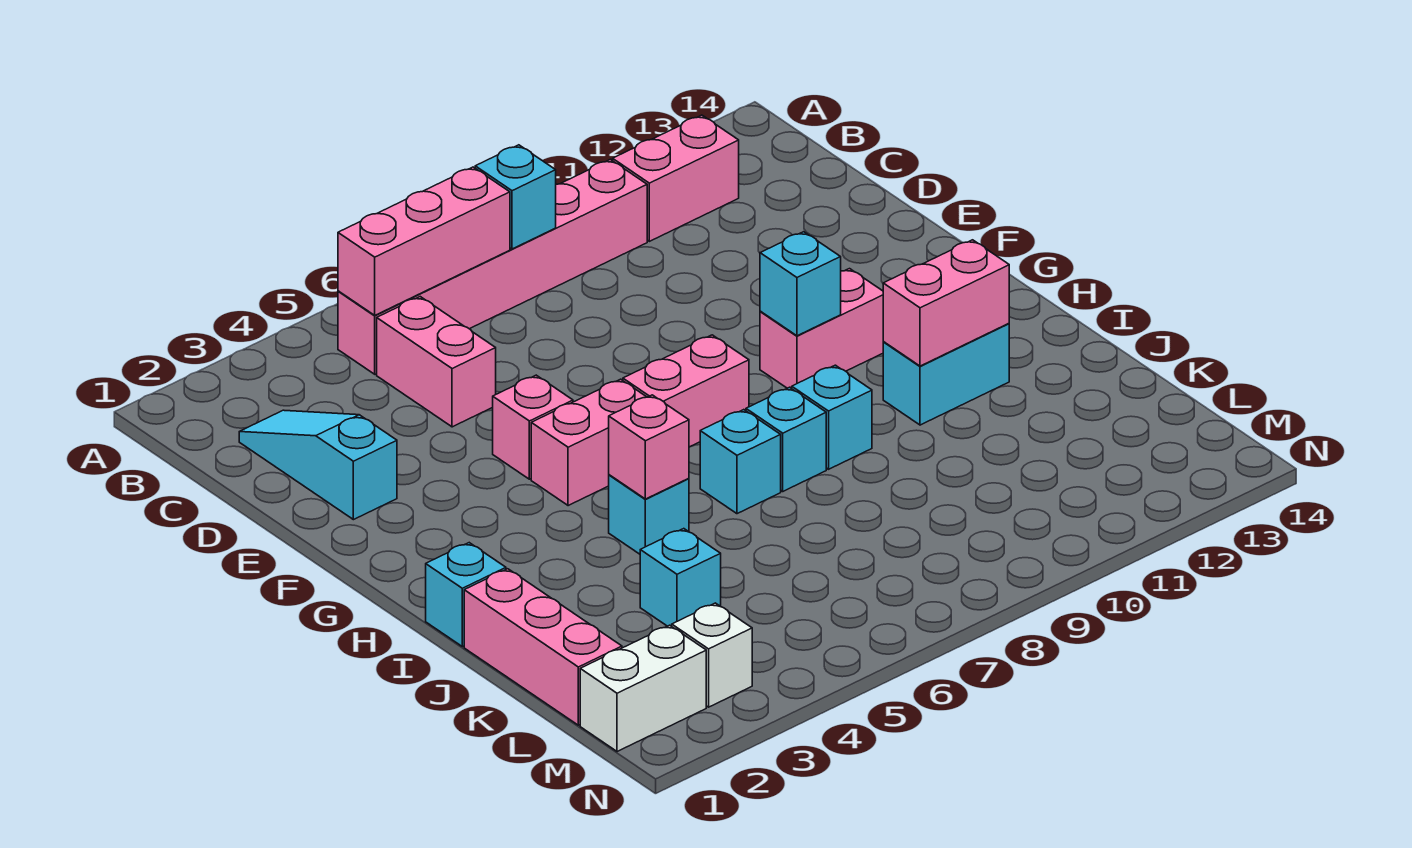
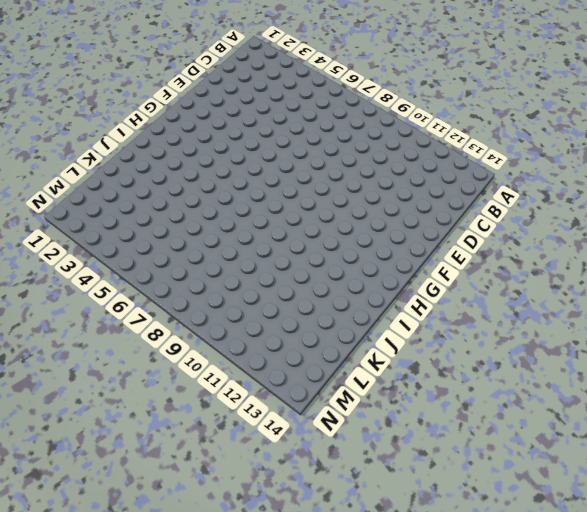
none -> pink brick B5:B10 level 1
none -> pink brick B11:B12 level 1
none -> cyan slope C2:E2 level 1 top E

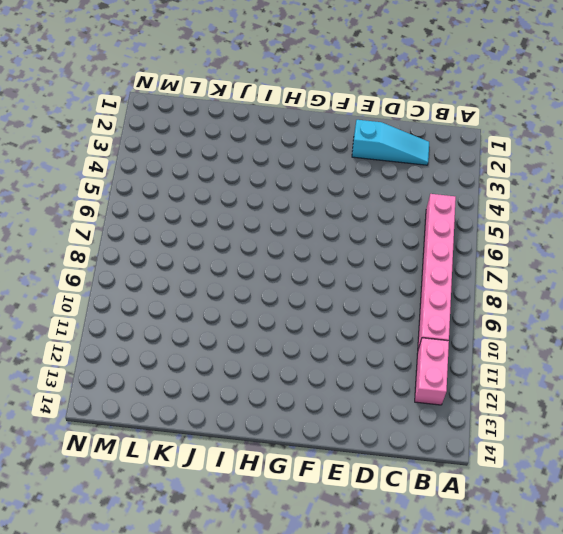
none -> pink brick C5:D5 level 1
none -> pink brick F5 level 1
none -> pink brick G5:G6 level 1

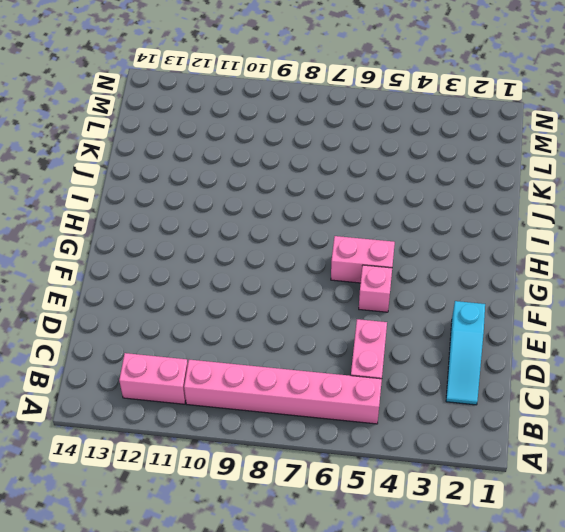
none -> pink brick G7:G8 level 1
none -> pink brick G10:G11 level 1
none -> cyan brick I1 level 1

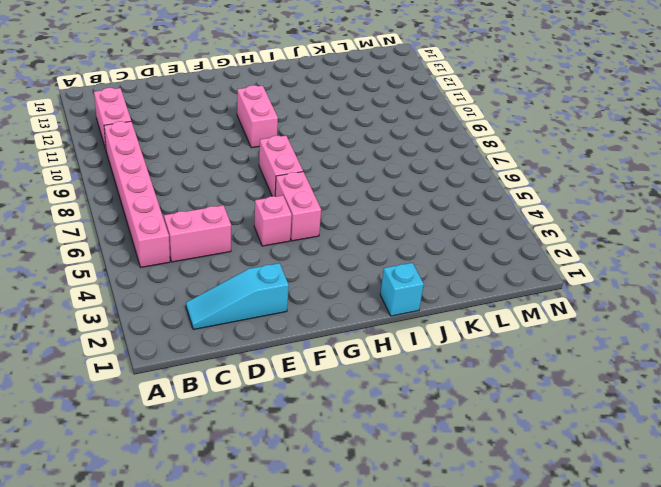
none -> cyan brick I5 level 1
none -> cyan brick I7 level 1
none -> cyan brick I8 level 1

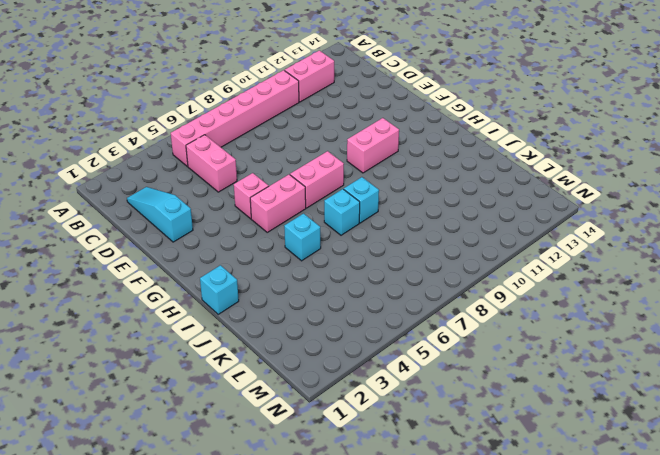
none -> cyan brick I9 level 1
none -> cyan brick I11:I12 level 1
none -> pink brick J1:L1 level 1

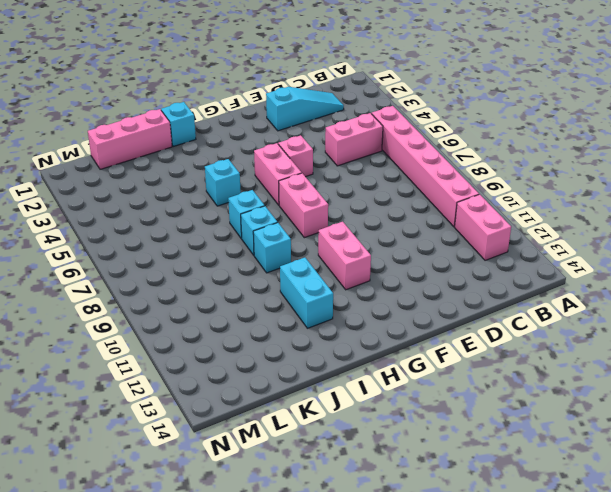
none -> cyan brick K4 level 1
none -> white brick M1:M2 level 1
none -> white brick M3 level 1

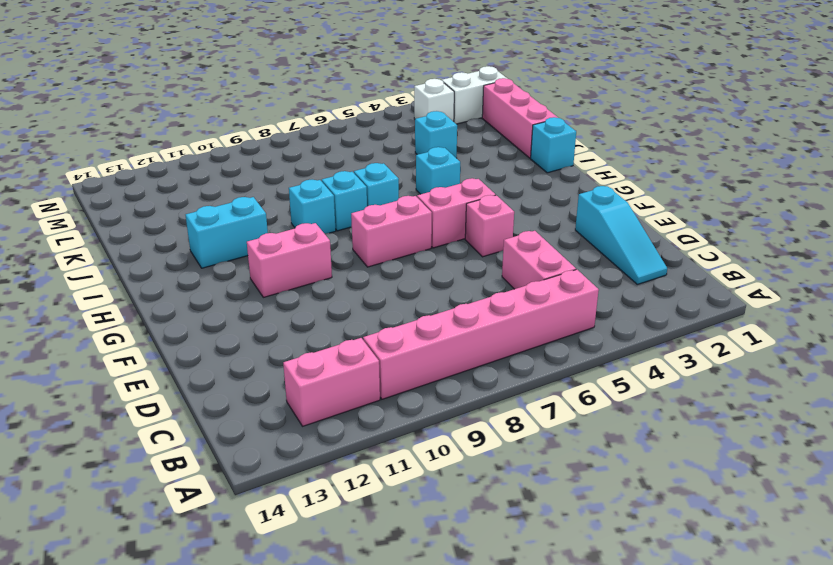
none -> pink brick B5:B7 level 2
none -> cyan brick B8 level 2
none -> cyan brick G10 level 2

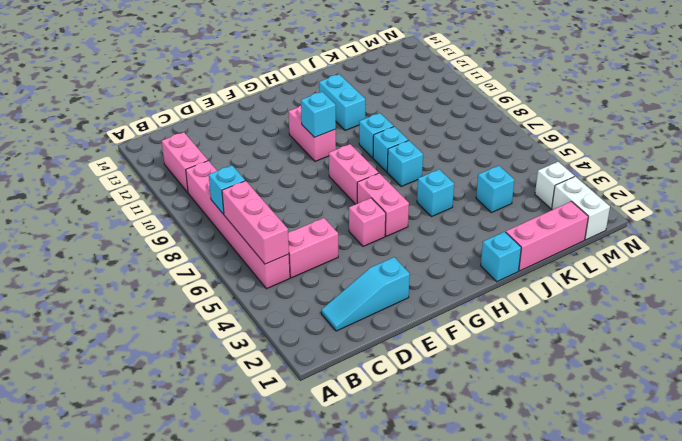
none -> pink brick I5 level 2
none -> pink brick I11:I12 level 2

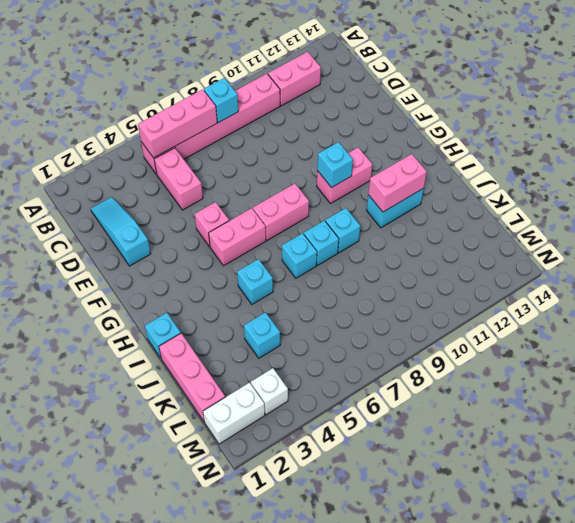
none -> pink brick I5 level 2

